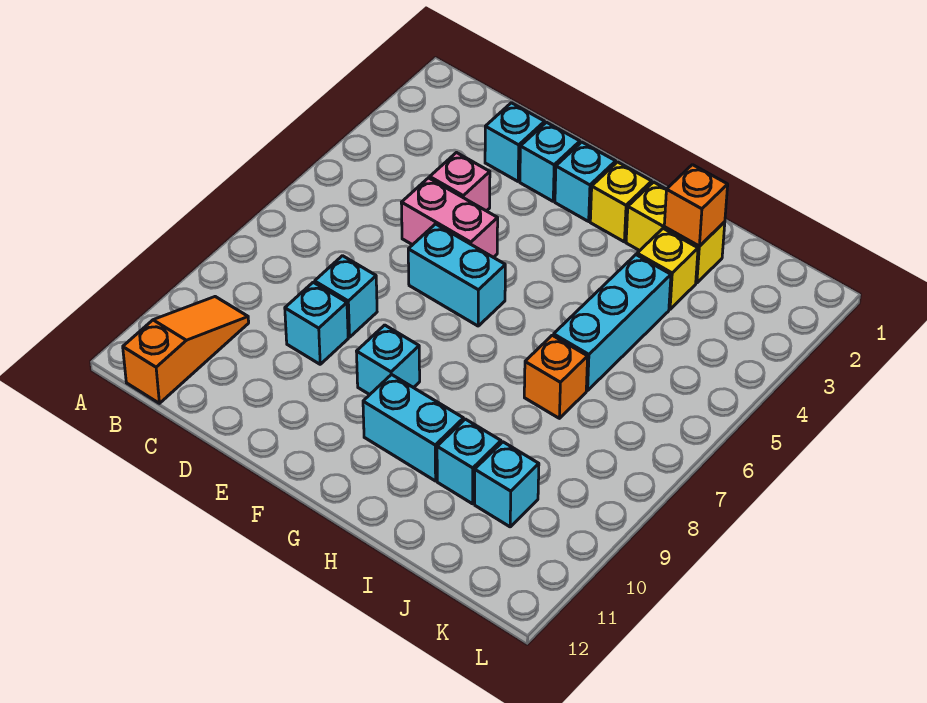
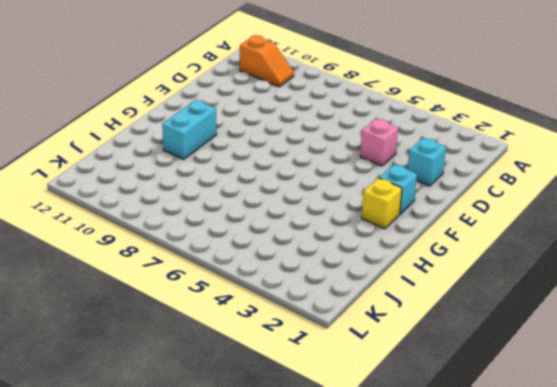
orange slope B10:B11 level 1 top 11 -> orange slope B10:B12 level 1 top 12
none -> pink brick D5:E5 level 1
none -> cyan brick D8 level 1
none -> cyan brick D9 level 1

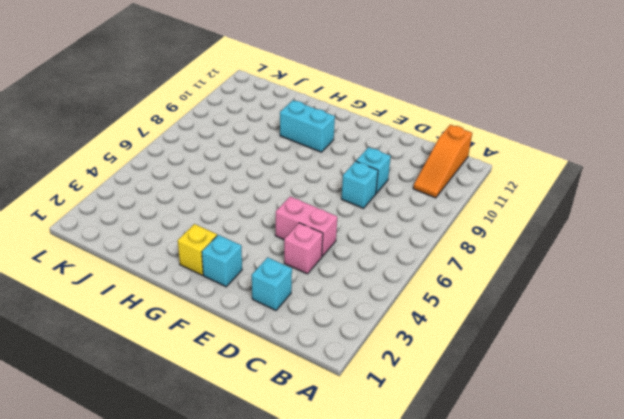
none -> cyan brick E2 level 1
none -> cyan brick E6:F6 level 1
none -> cyan brick F9 level 1

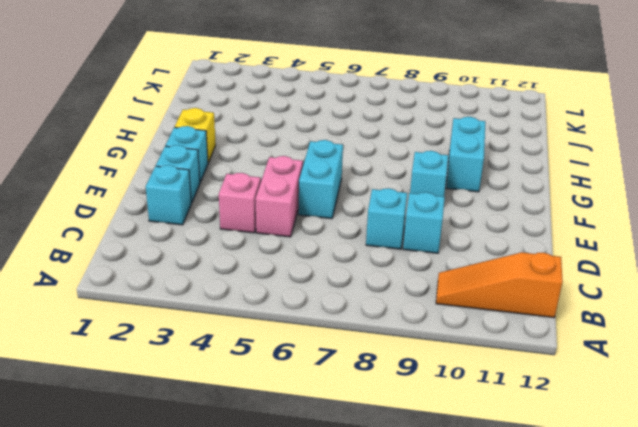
none -> yellow brick H2:I2 level 1
none -> yellow brick I3 level 1
none -> cyan brick I4:I6 level 1

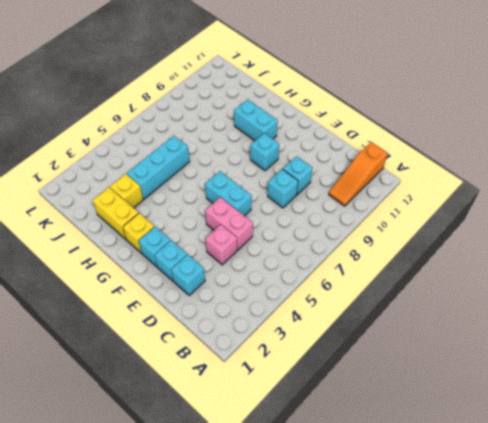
none -> orange brick I7 level 1
none -> cyan brick I10 level 1
none -> cyan brick J10 level 1

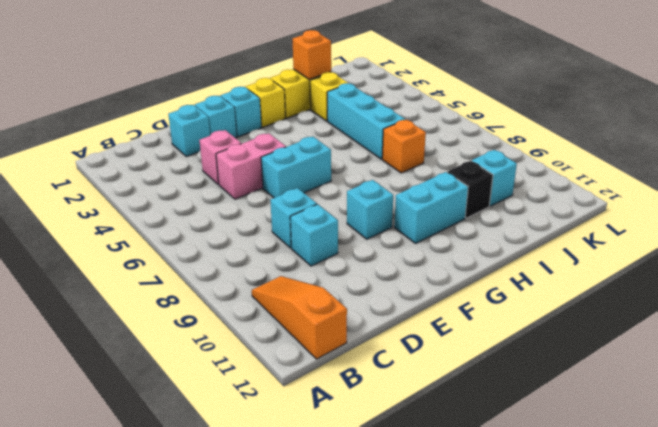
black brick I10 level 1 -> cyan brick I10 level 1

